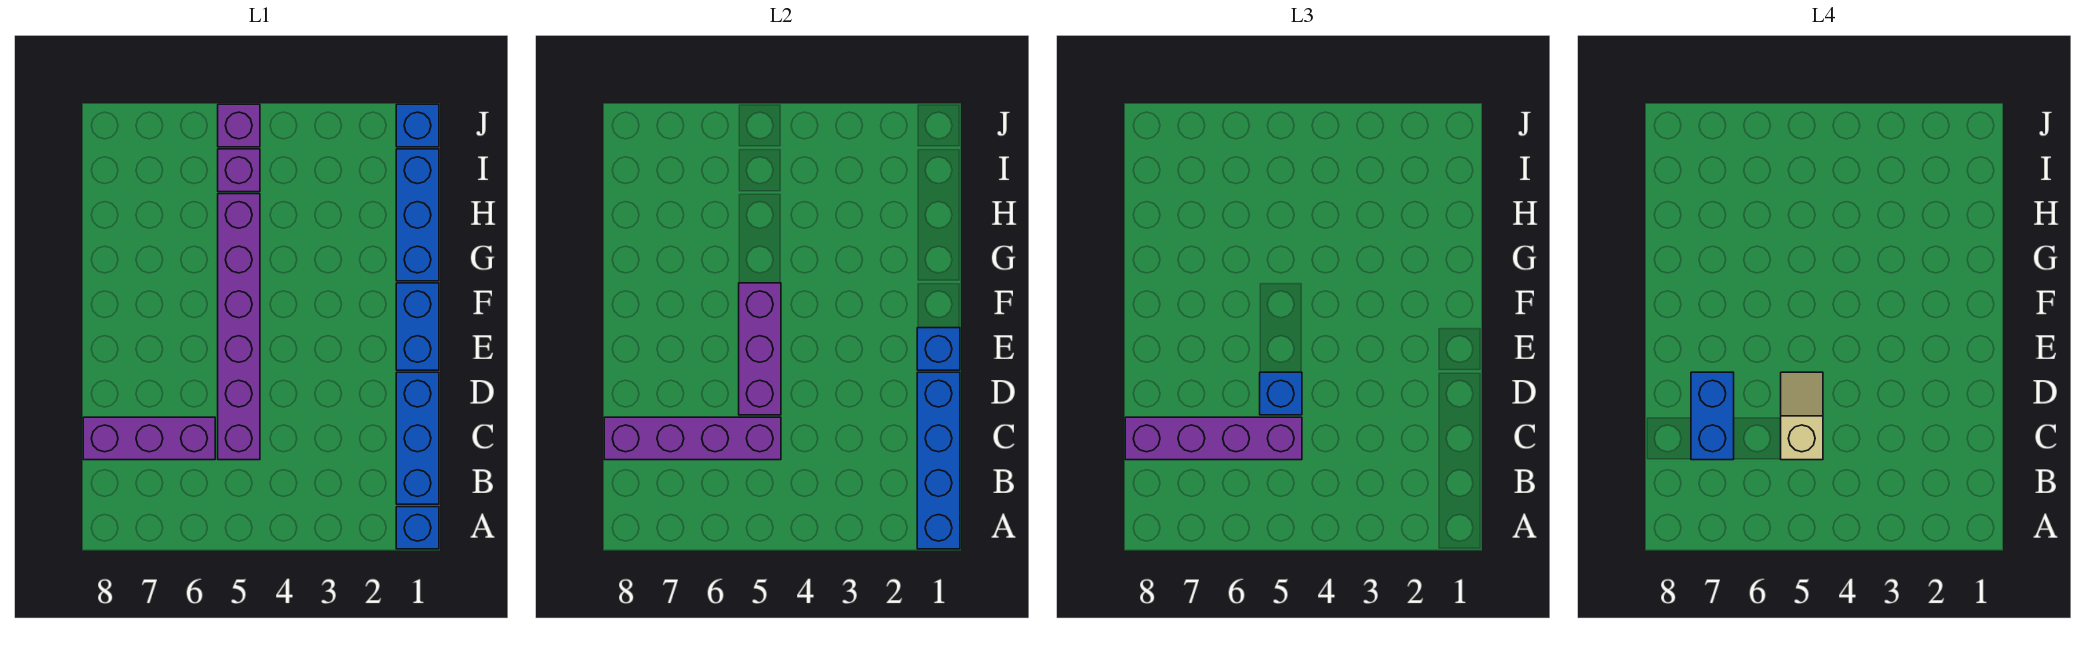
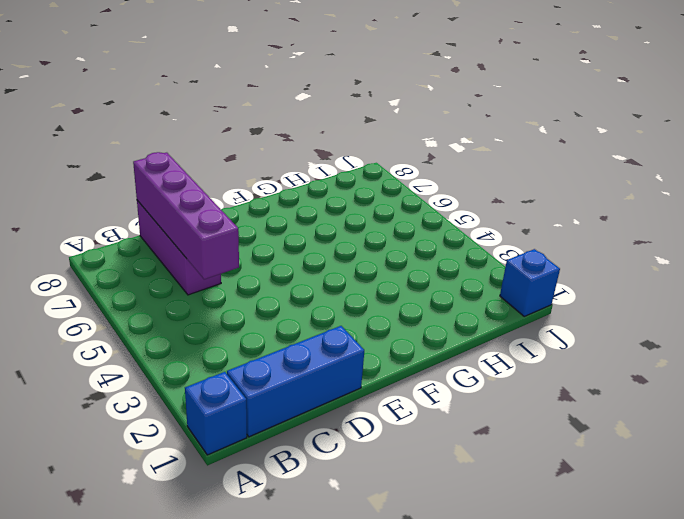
none -> purple brick C5:H5 level 1
none -> blue brick E1:F1 level 1
none -> blue brick G1:I1 level 1

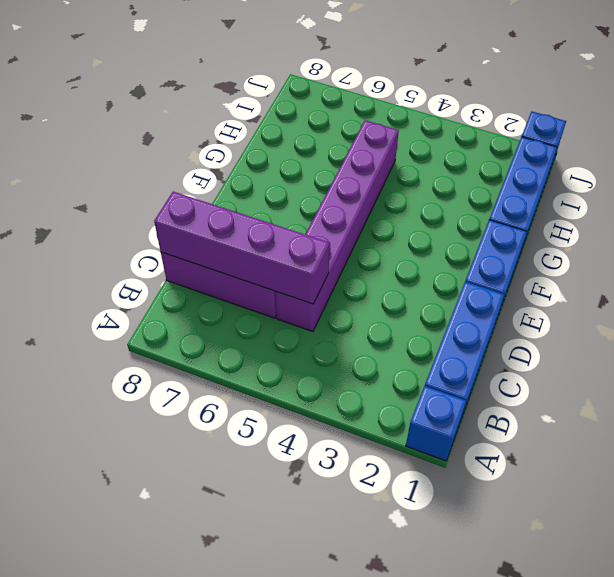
none -> purple brick I5 level 1
none -> purple brick J5 level 1
none -> blue brick A1:D1 level 2

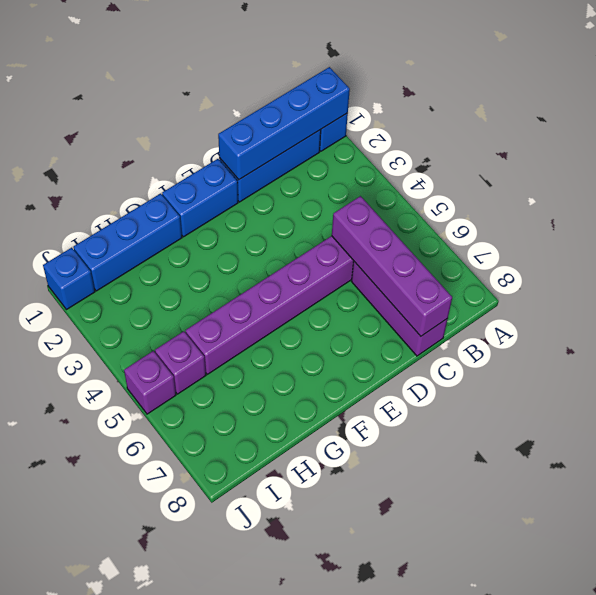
none -> purple brick D5:F5 level 2
none -> blue brick E1 level 2
none -> purple brick C5:C8 level 3

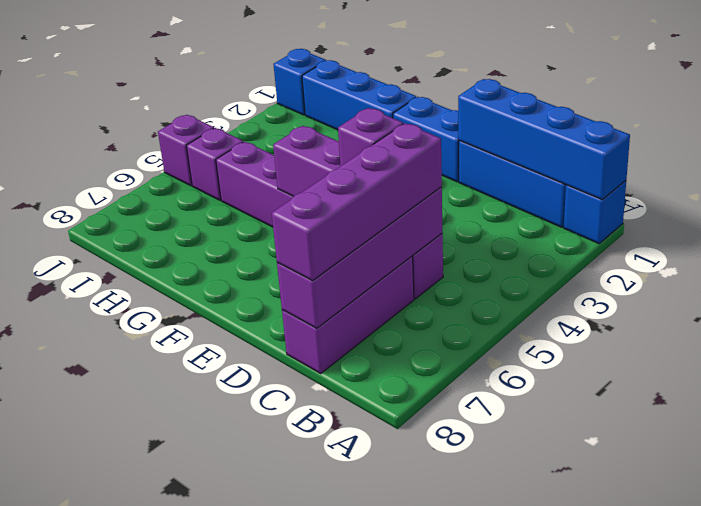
purple brick D5 level 3 -> blue brick D5 level 3
none -> blue brick E1 level 2
none -> tan slope C5:D5 level 4 top C
none -> blue brick C7:D7 level 4

